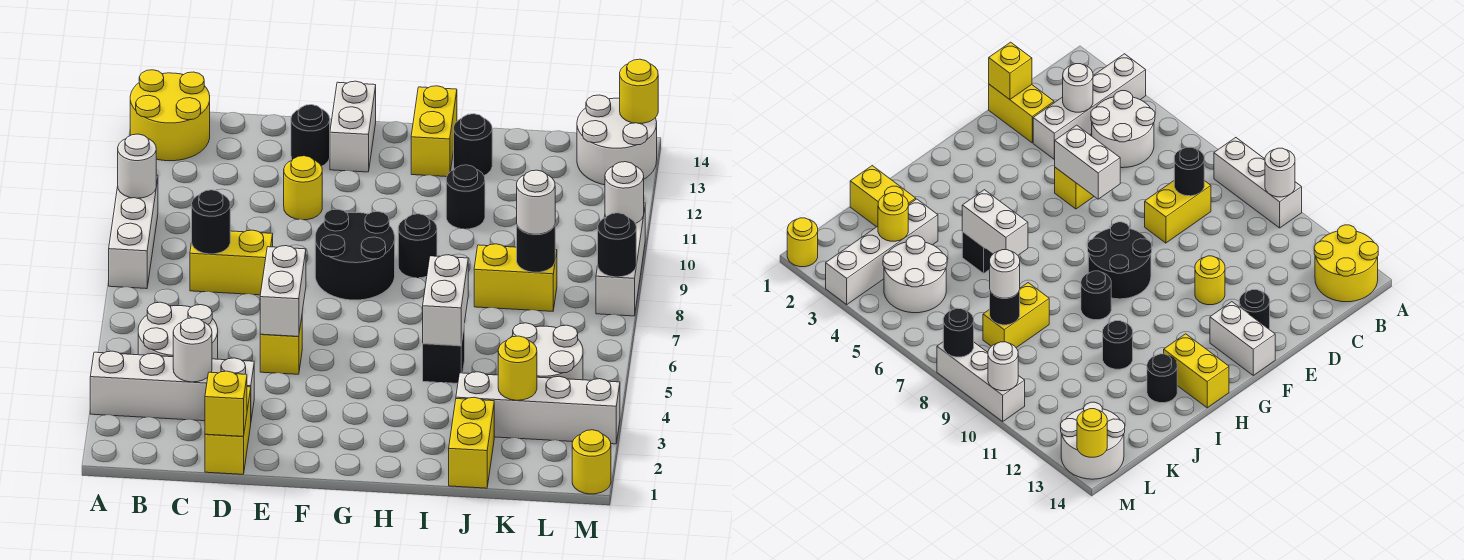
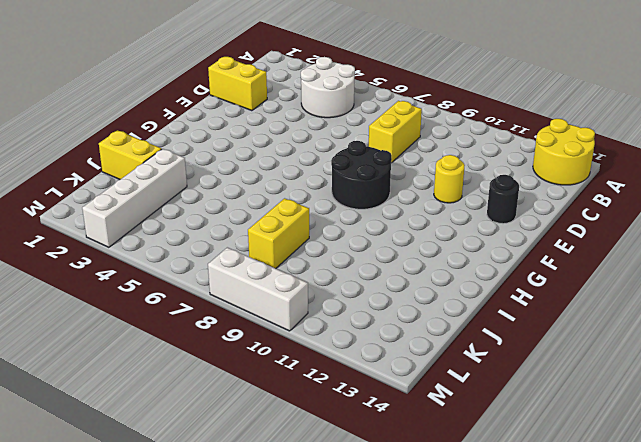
none -> white brick A3:D3 level 1
none -> white brick A8:A10 level 1
none -> yellow brick E5 level 1
none -> white brick F13:F14 level 1

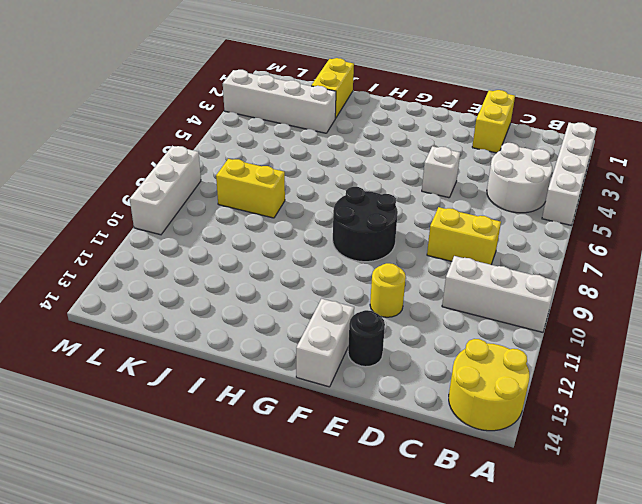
white brick A2:A5 level 1 -> white brick A3:D3 level 1
white brick A10:C10 level 1 -> white brick A8:A10 level 1
white brick E5 level 1 -> yellow brick E5 level 1
none -> black round brick H9 level 1
none -> yellow brick H13:H14 level 1
none -> black brick I5 level 1
none -> black round brick I11 level 1

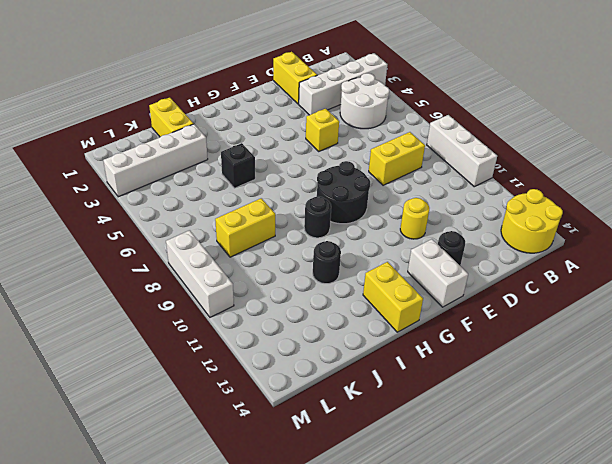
none -> black round brick I13 level 1
none -> white round brick K4:L5 level 1
none -> white round brick L13:M14 level 1
none -> yellow round brick M1 level 1

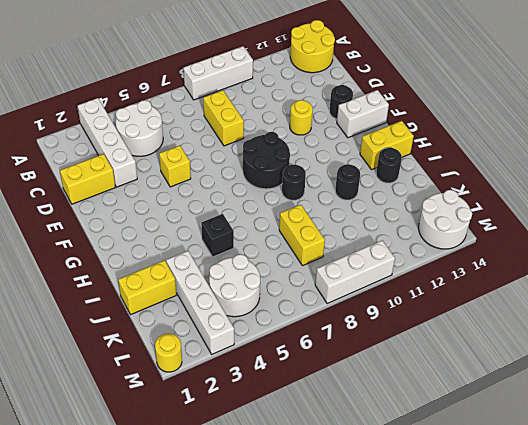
none -> white round brick A10 level 2
none -> white round brick C3 level 2
none -> black round brick C8 level 2
none -> yellow brick D1 level 2

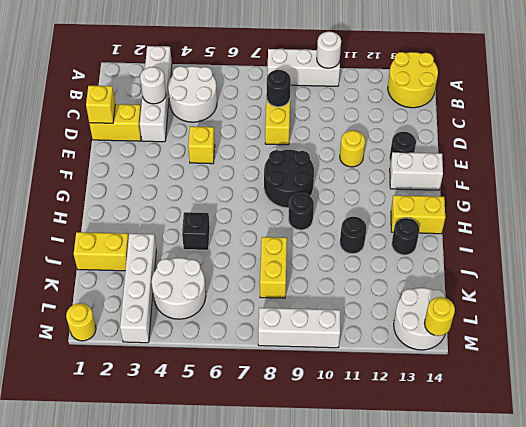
none -> white brick E5:E6 level 2
none -> white brick I5:I6 level 2
none -> yellow round brick K3 level 2
none -> black round brick K8 level 2

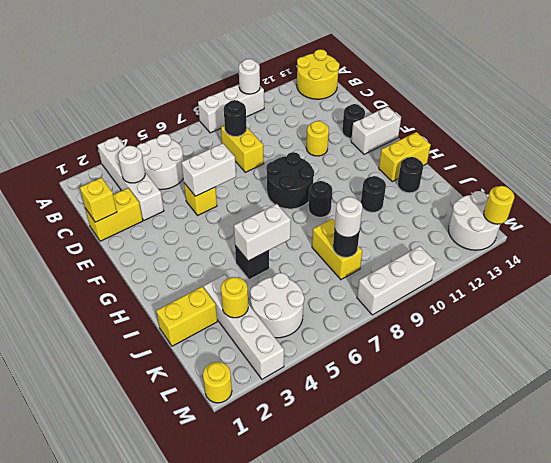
none -> black round brick M8 level 2
none -> white round brick M10 level 2

